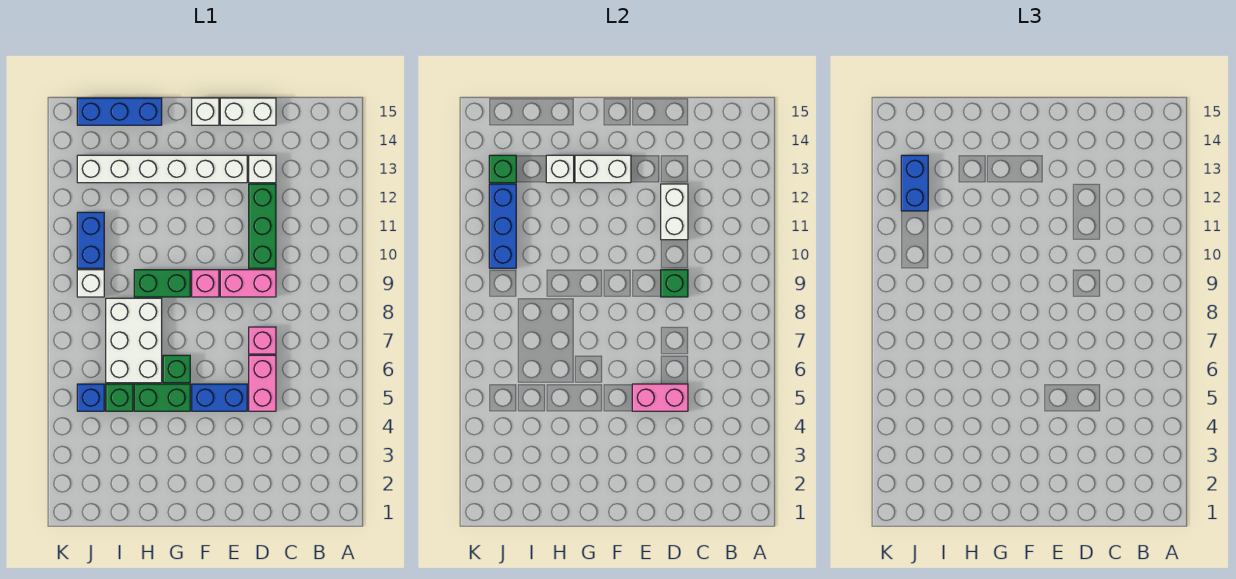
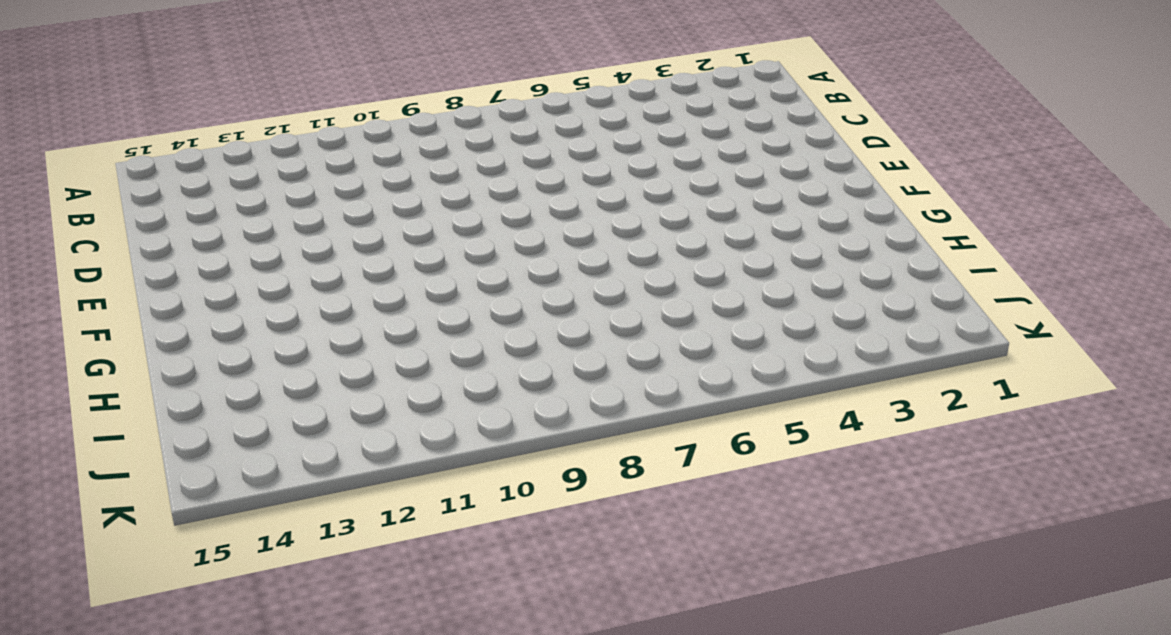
none -> pink brick D5:D6 level 1
none -> pink brick D7 level 1
none -> pink brick D9:E9 level 1

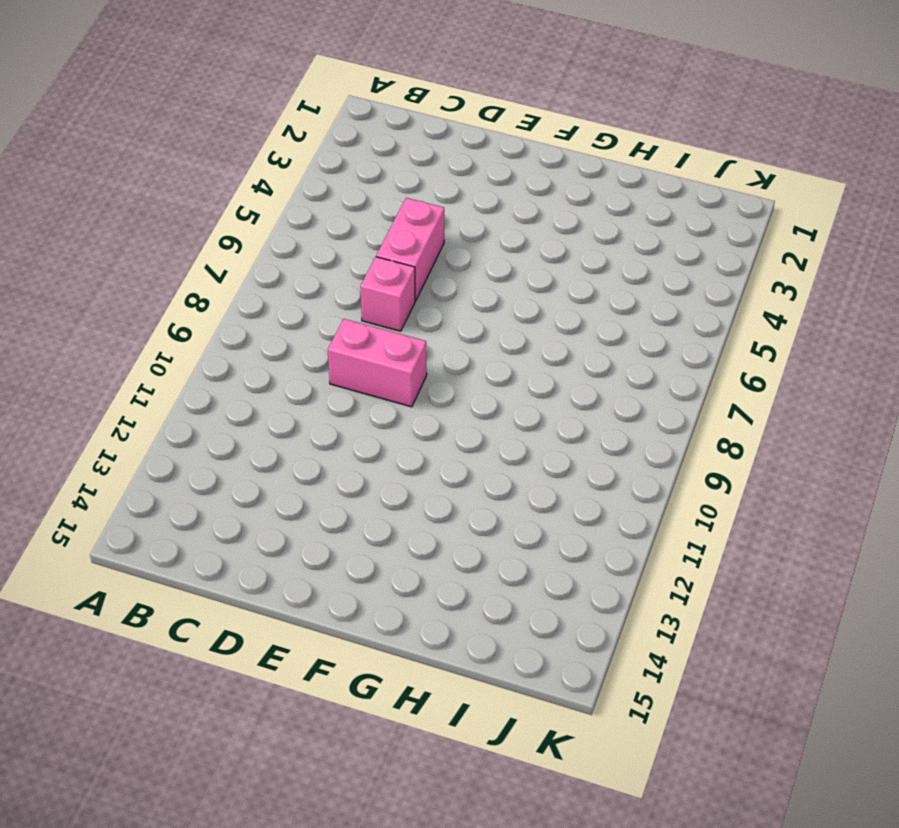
none -> green brick D10:D12 level 1
none -> white brick D13 level 1
none -> white brick D15:E15 level 1

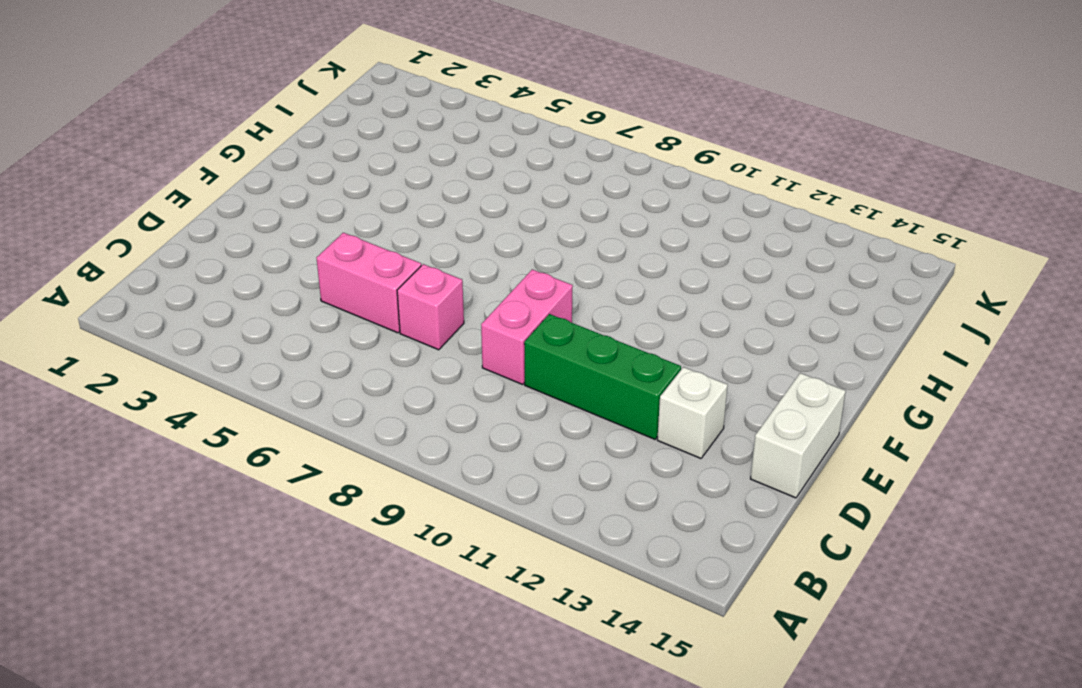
none -> blue brick E5:F5 level 1
none -> white brick E13:J13 level 1
none -> pink brick F9 level 1

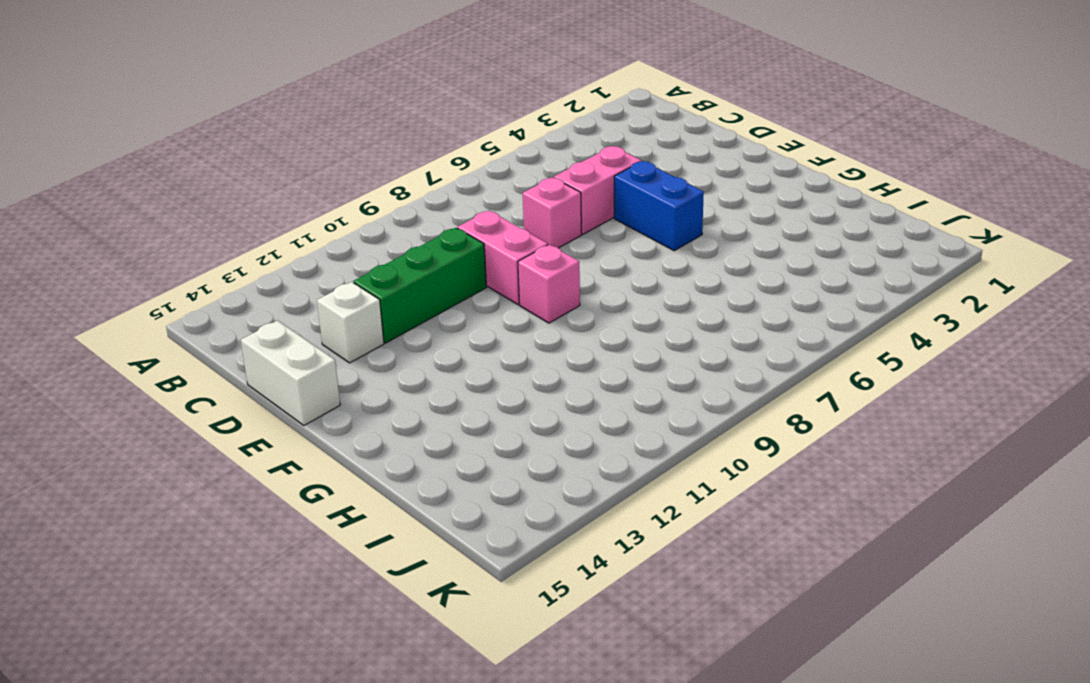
none -> white brick E13:J13 level 1
none -> white brick F15 level 1
none -> green brick G5:H5 level 1

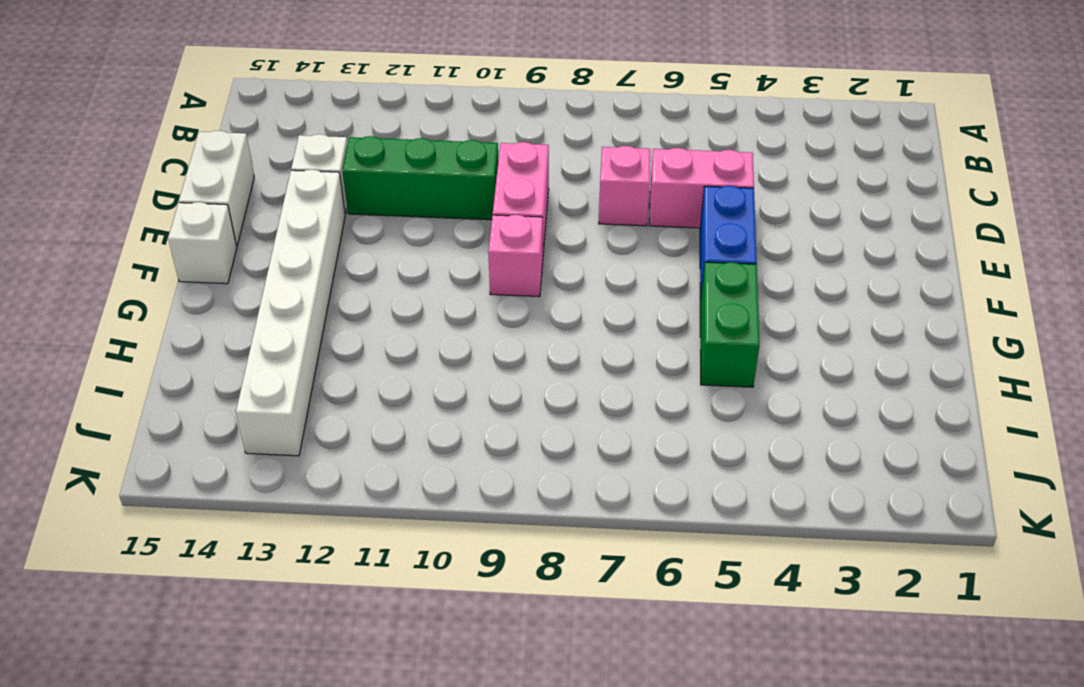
none -> green brick G6 level 1
none -> green brick G9:H9 level 1
none -> white brick H6:I8 level 1

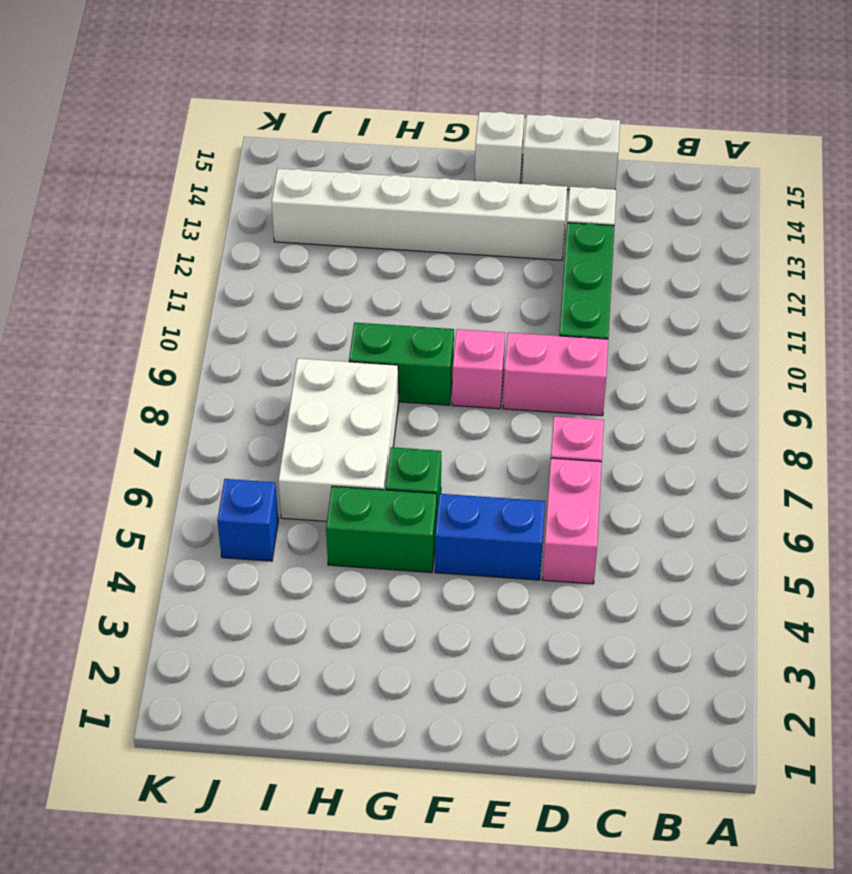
none -> blue brick H15:J15 level 1
none -> green brick I5 level 1
none -> white brick J9 level 1

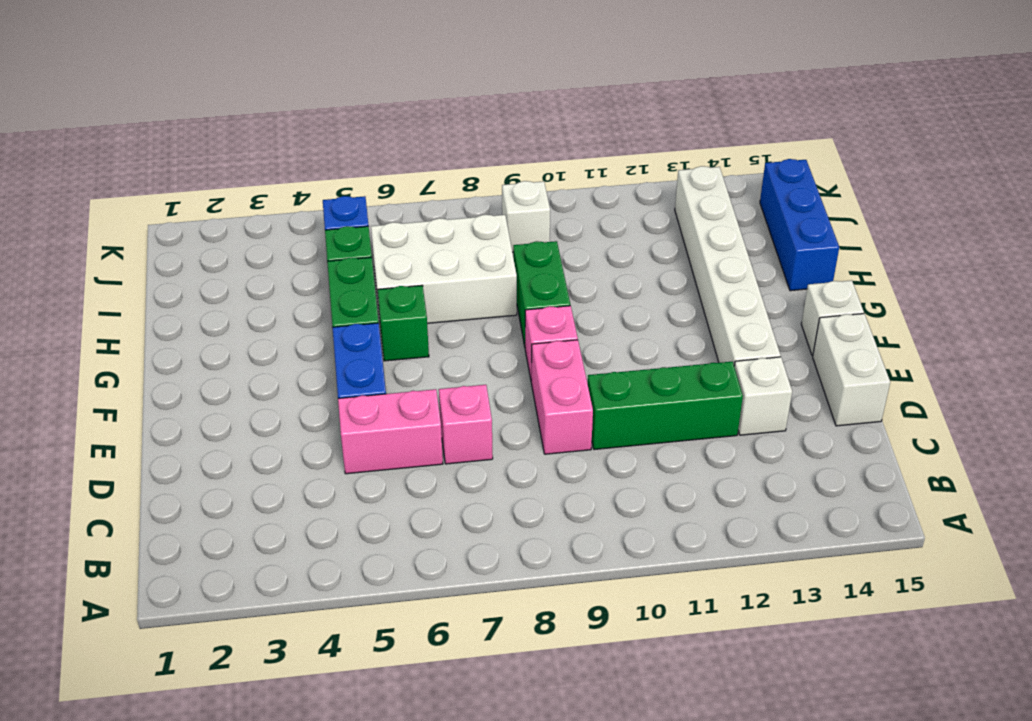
none -> blue brick J10:J11 level 1
none -> pink brick D5:E5 level 2
none -> green brick D9 level 2

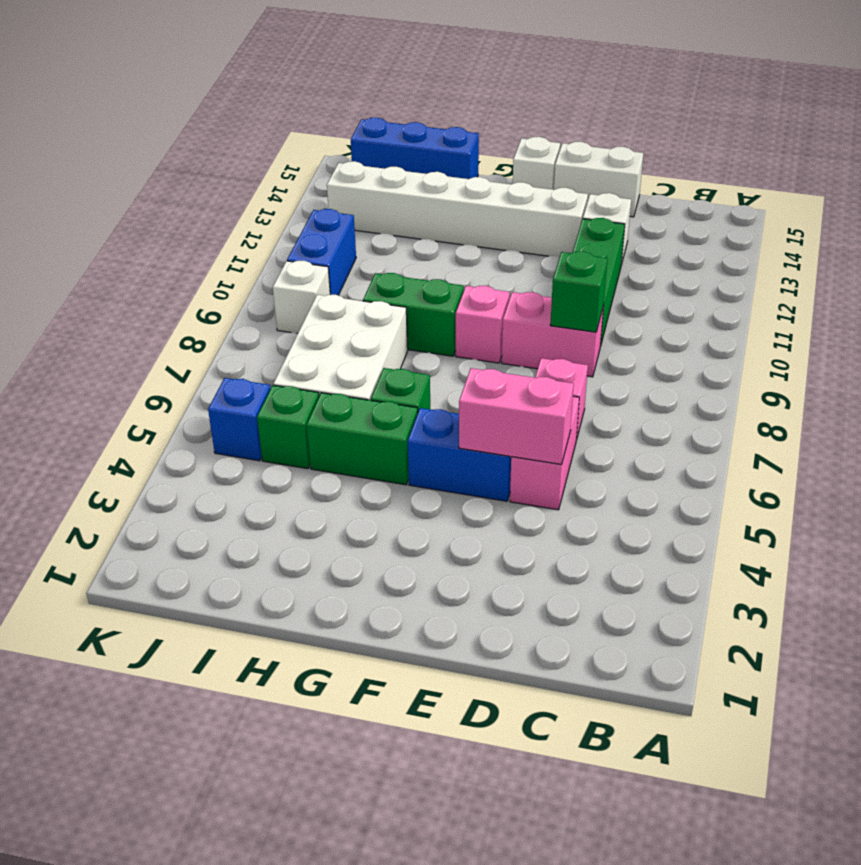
none -> white brick D11:D12 level 2
none -> white brick F13:G13 level 2
none -> white brick H13 level 2

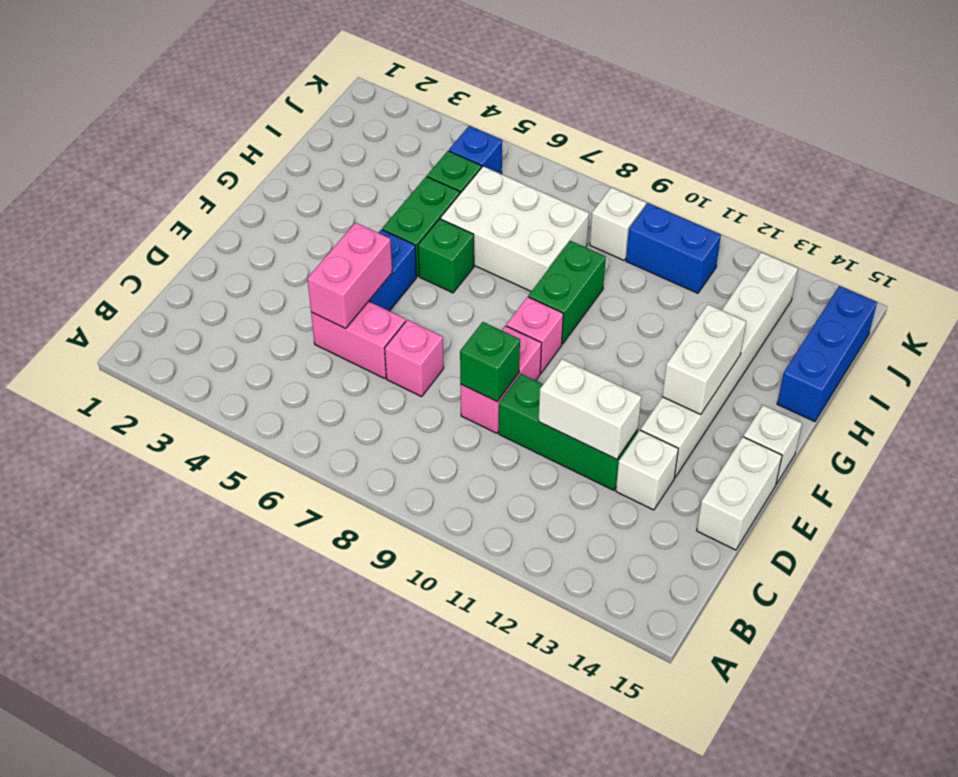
none -> white brick H13 level 2
none -> blue brick J10:J12 level 2
none -> green brick J13 level 2

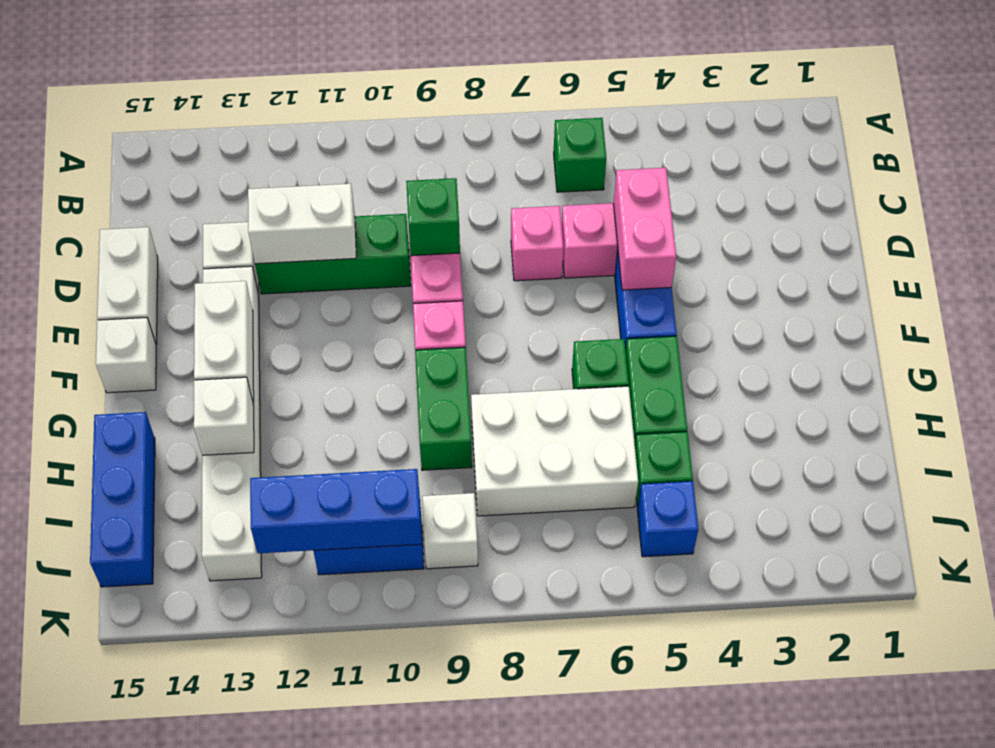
green brick B6 level 1 -> green brick J13 level 2
none -> blue brick J12:J13 level 3

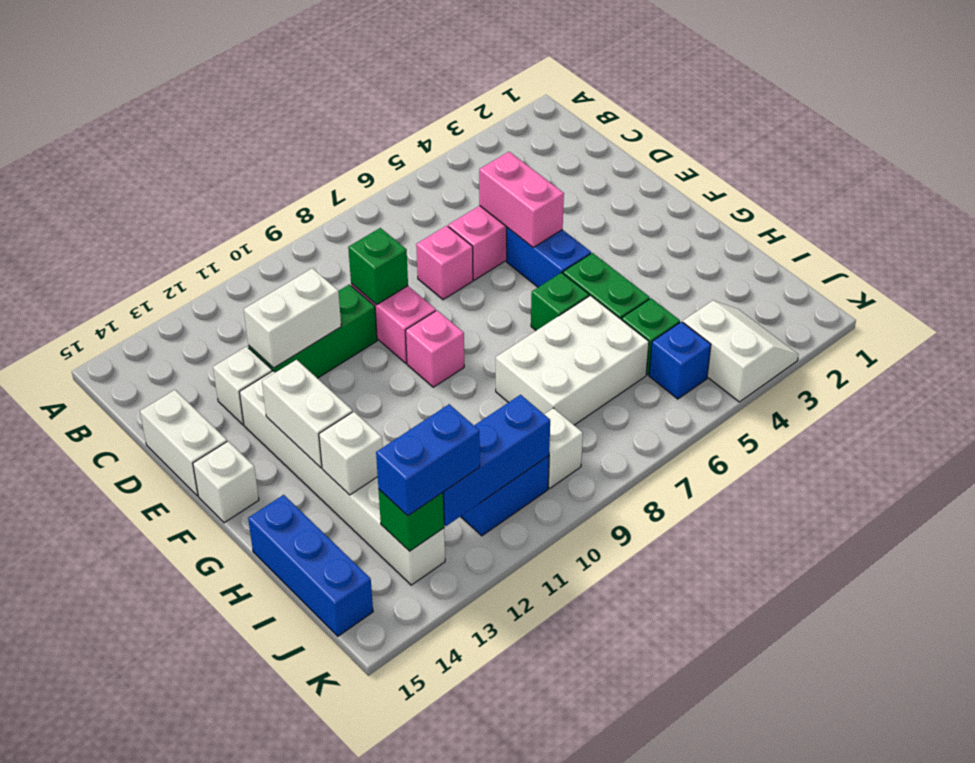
white slope J3:K4 level 1 top 4 -> none
none -> green brick G9:H9 level 1

